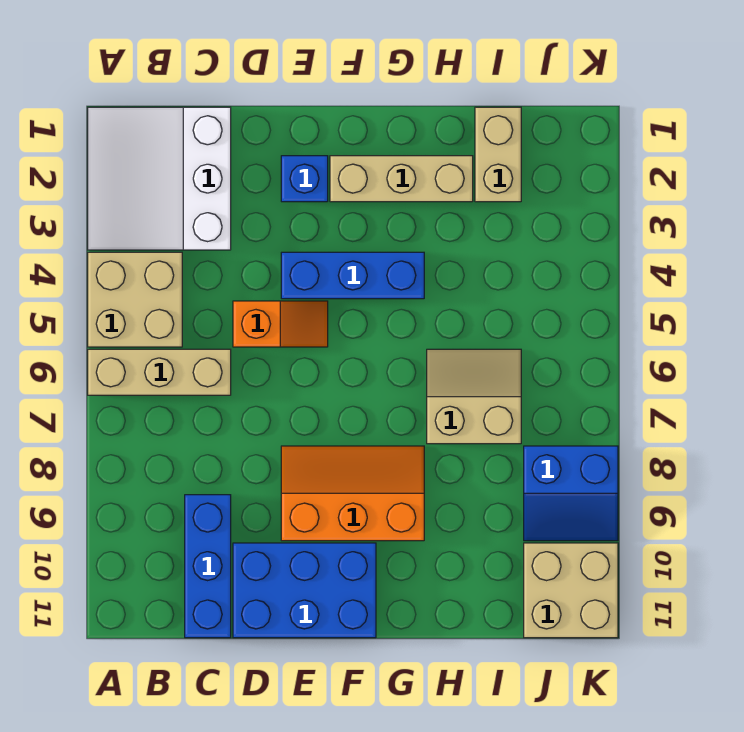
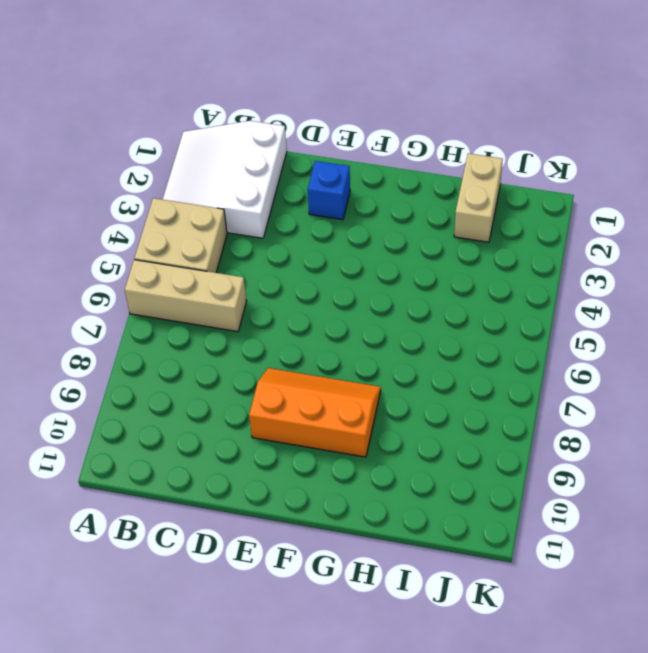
none -> blue brick C9:C11 level 1
none -> orange slope D5:E5 level 1 top D
none -> blue brick D10:F11 level 1

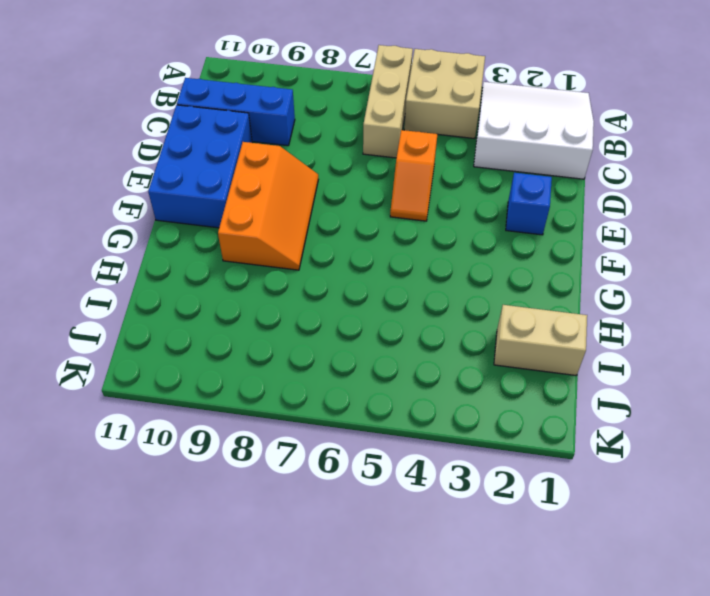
none -> blue brick E4:G4 level 1
none -> tan brick F2:H2 level 1
none -> tan slope H6:I7 level 1 top 7

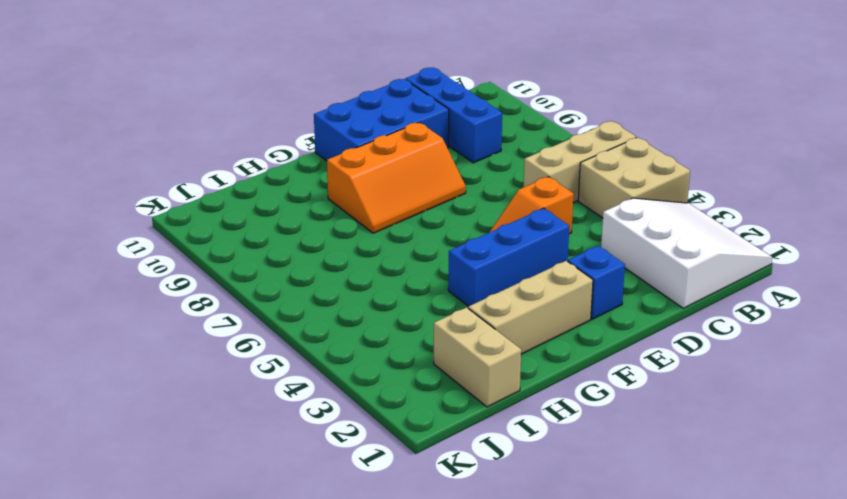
none -> tan slope H6:I7 level 1 top 7
none -> blue slope J8:K9 level 1 top 8
none -> tan brick J10:K11 level 1

